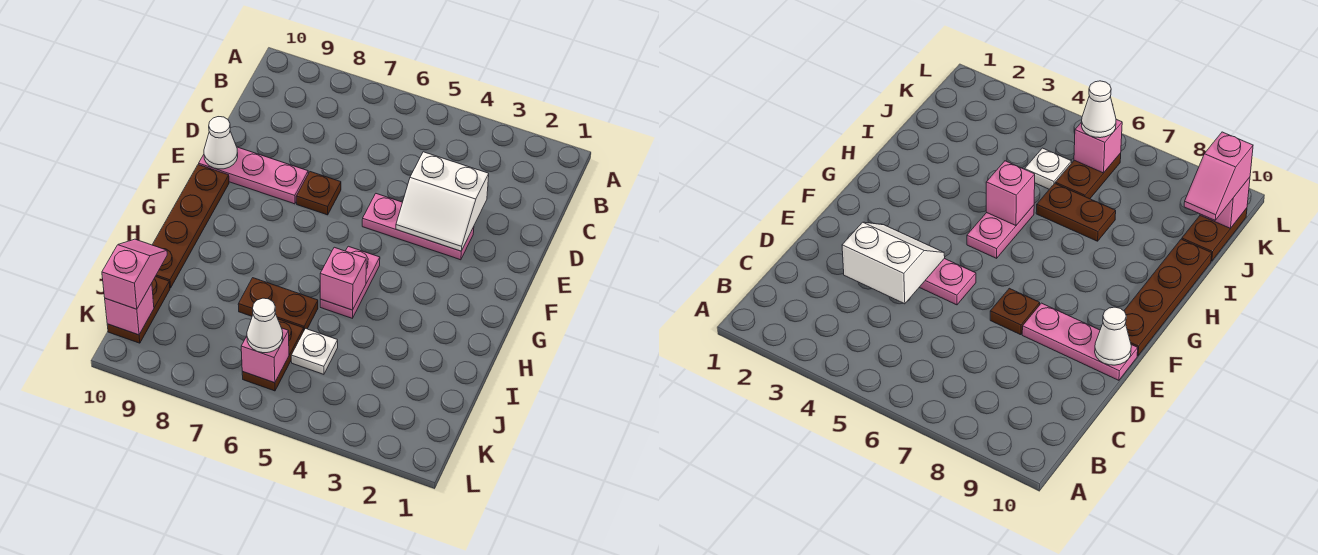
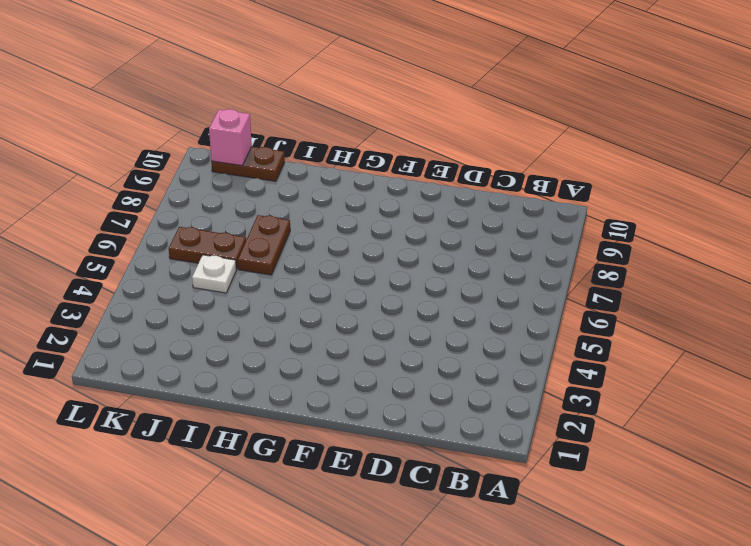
none -> pink plate E3:E5 level 1
none -> brown plate E7 level 1
none -> pink plate E8:E10 level 1

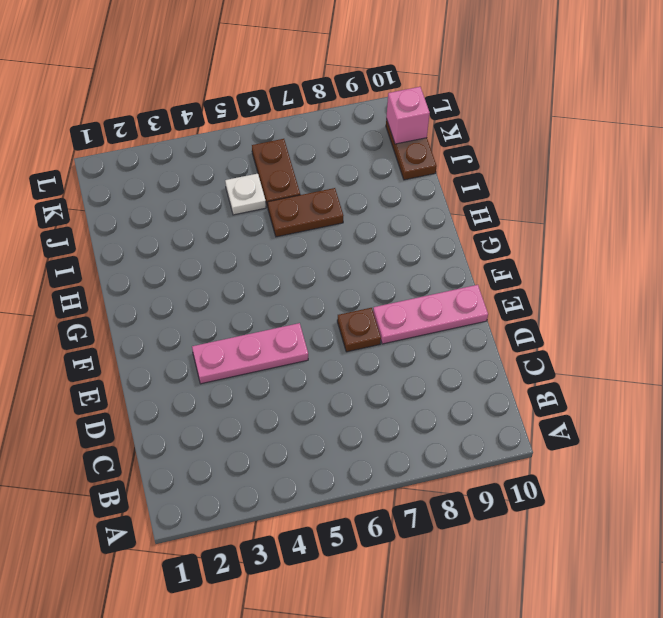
none -> brown plate F10:I10 level 1
none -> pink plate G5:H5 level 1
none -> white slope D3:E4 level 2 top D

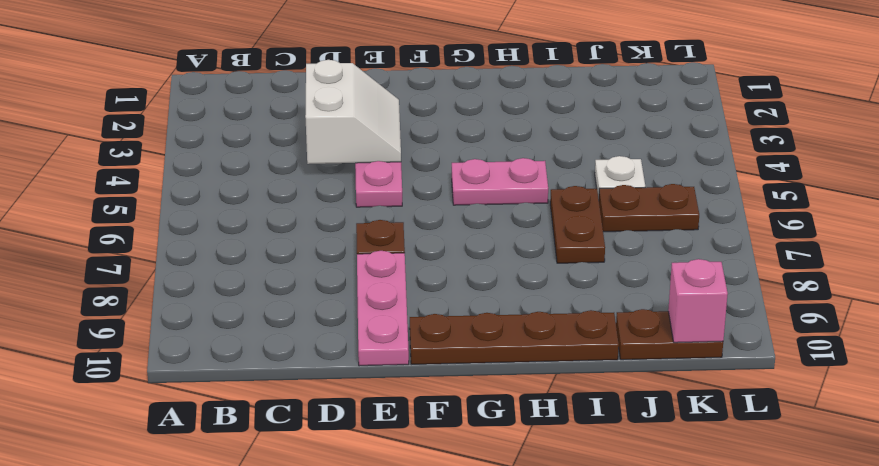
none -> white cone E10 level 2
none -> pink brick H5 level 2
none -> pink brick K6 level 2

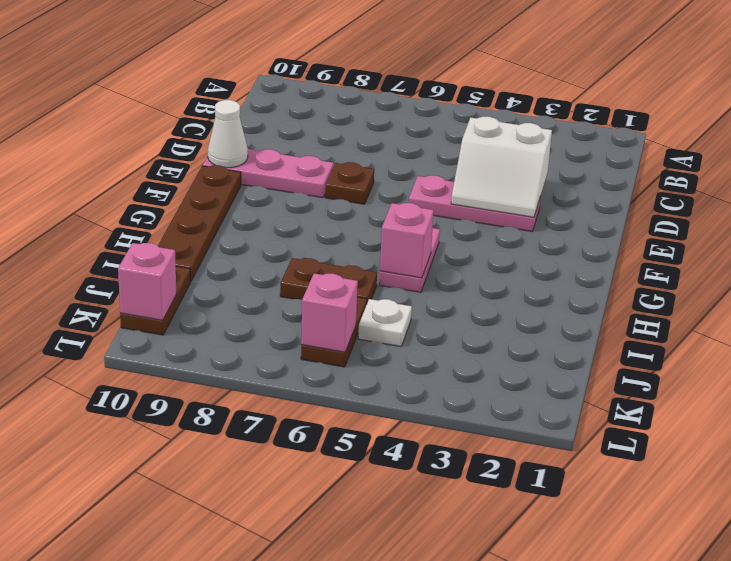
none -> pink slope J10:K10 level 3 top K
none -> white cone K6 level 3

